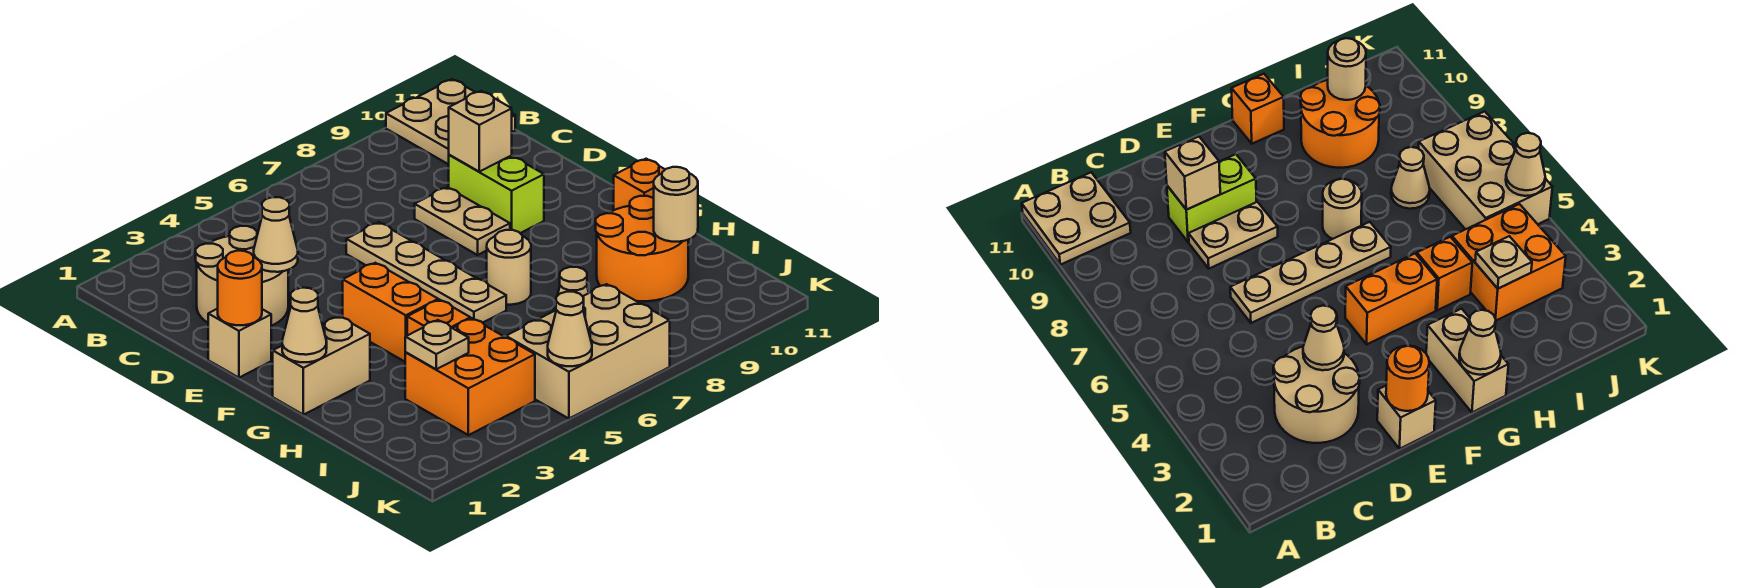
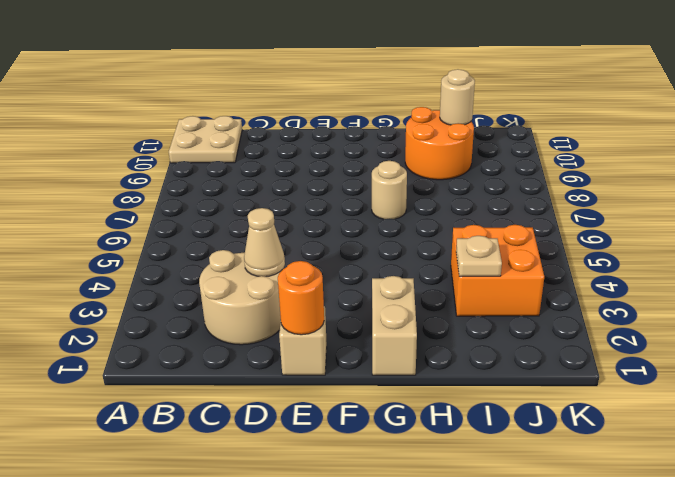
none -> tan plate D6:G6 level 1
none -> tan plate D8:E8 level 1
none -> lime brick D9:E9 level 1

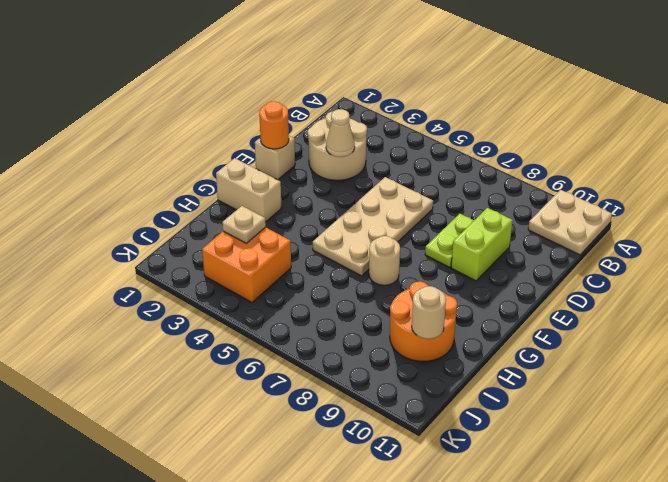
tan plate D5:G6 level 1 -> tan plate D6:G6 level 1
lime plate D8:E8 level 1 -> tan plate D8:E8 level 1
none -> orange brick F4:G4 level 1
none -> orange brick G11 level 1
none -> orange brick H4 level 1

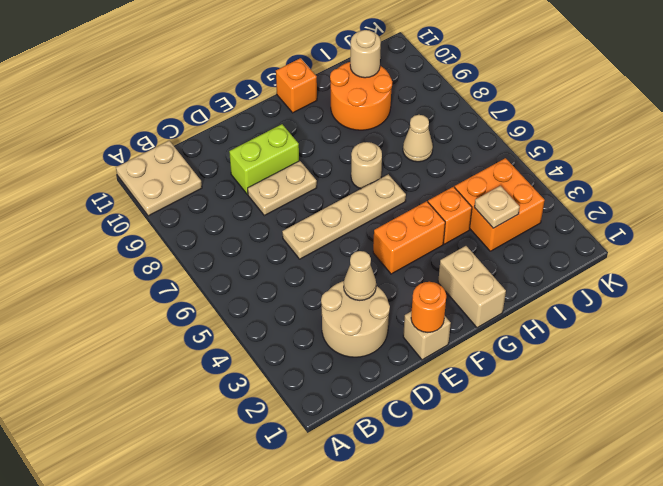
none -> tan brick J5:K7 level 1
none -> tan brick D9 level 2
none -> tan cone G1 level 2

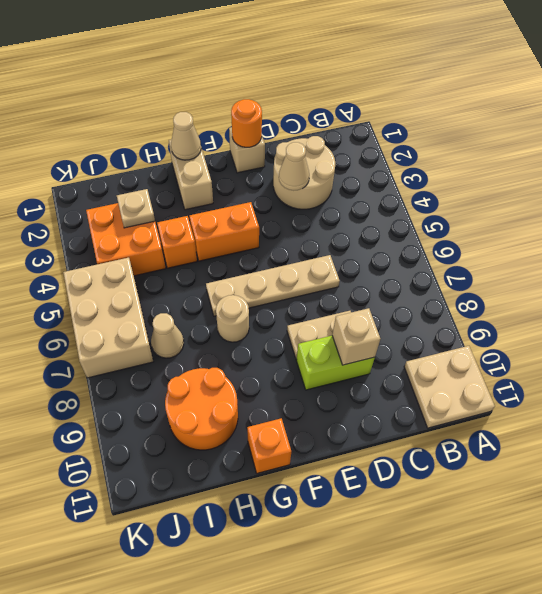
none -> tan round brick I10 level 2
none -> tan cone K5 level 2

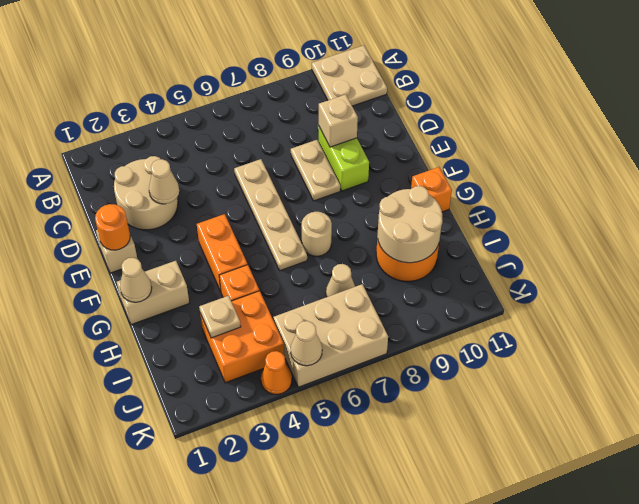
tan round brick H9:I10 level 2 -> tan round brick I10 level 2
orange cone K4 level 1 -> none

